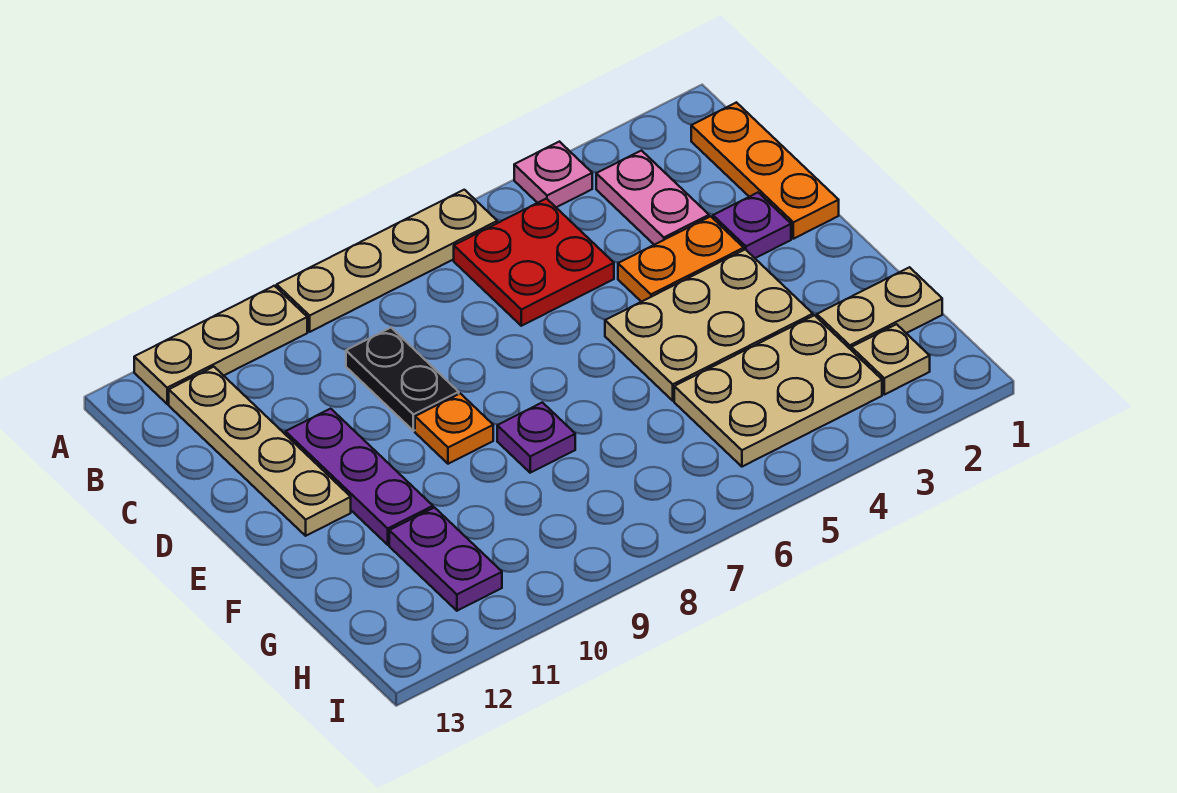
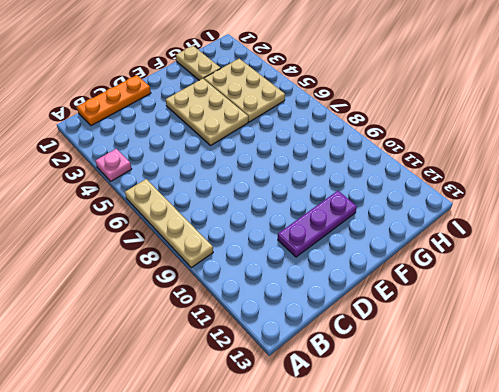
none -> tan plate A10:A12 level 1
none -> pink plate B3:C3 level 1
none -> red plate B5:C6 level 1

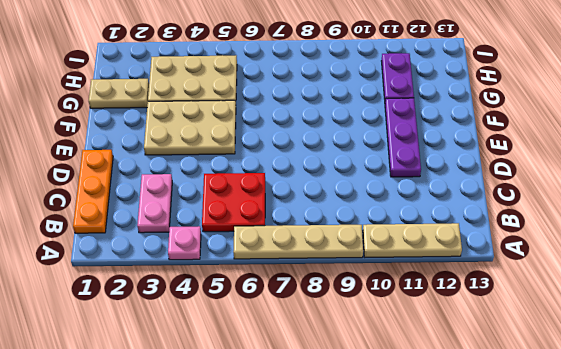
none -> tan plate B12:E12 level 1
none -> black plate C9:D9 level 1
none -> purple plate D2 level 1

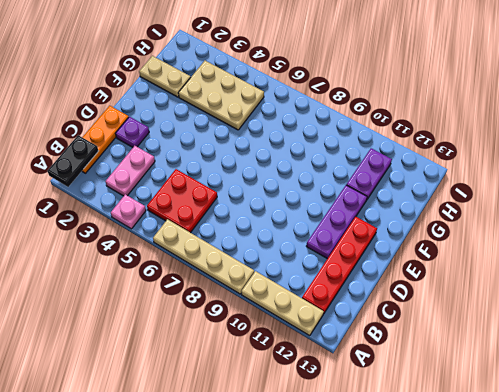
black plate A1:B1 level 2 -> black plate C9:D9 level 1
red plate B12:E12 level 1 -> tan plate B12:E12 level 1
none -> orange plate D3:D4 level 1
none -> tan plate E3:F5 level 1
none -> orange plate E9 level 1

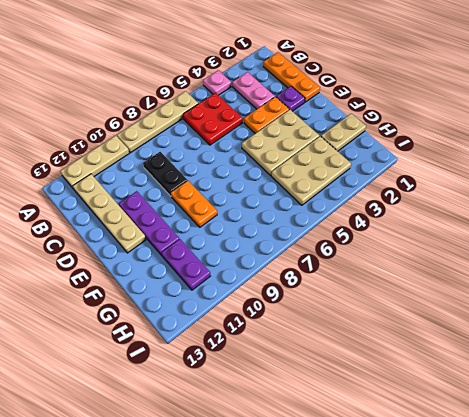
orange plate E9:F9 level 1 -> orange plate E9 level 1
none -> purple plate F8 level 1
none -> tan plate H2 level 1

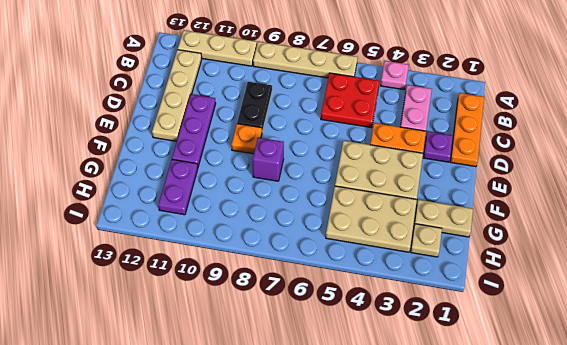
purple brick F8 level 1 -> purple plate F8 level 1

